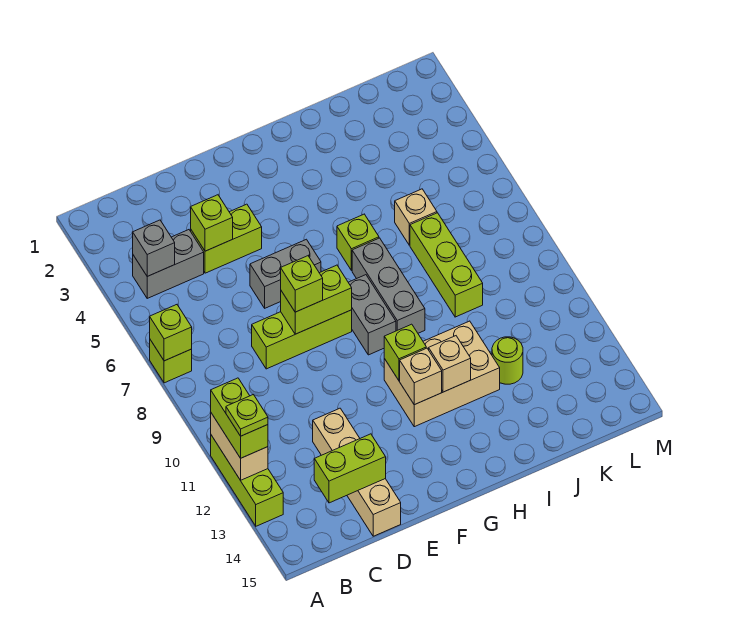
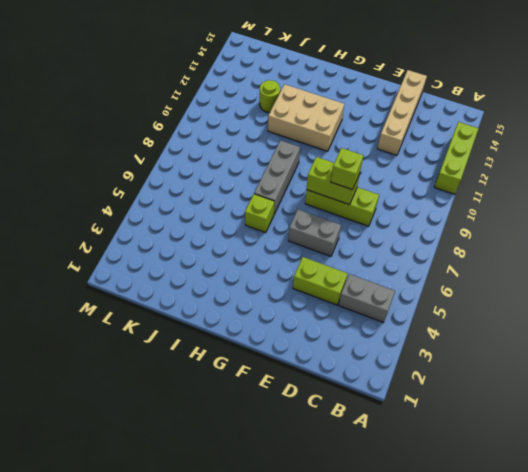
none -> lime brick A7 level 1
none -> grey brick G8:G9 level 1
none -> tan brick J6 level 1

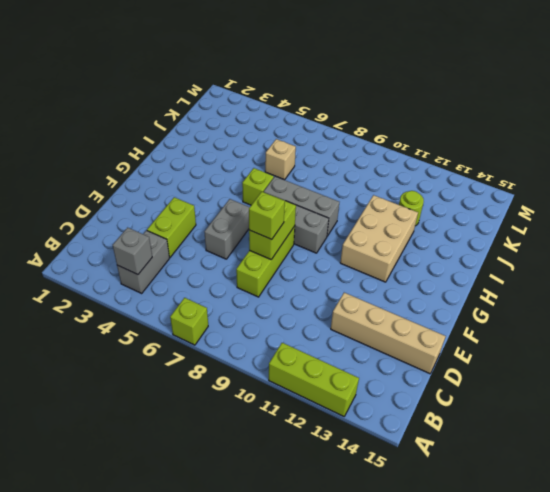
none -> lime brick J7:J9 level 1
none -> lime brick A7 level 2
none -> tan brick A11:A12 level 2

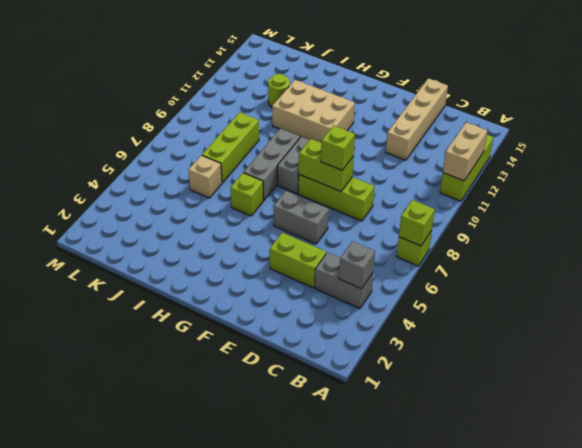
none -> lime brick C14:D14 level 2
none -> lime brick D4 level 2
none -> lime brick G11 level 2

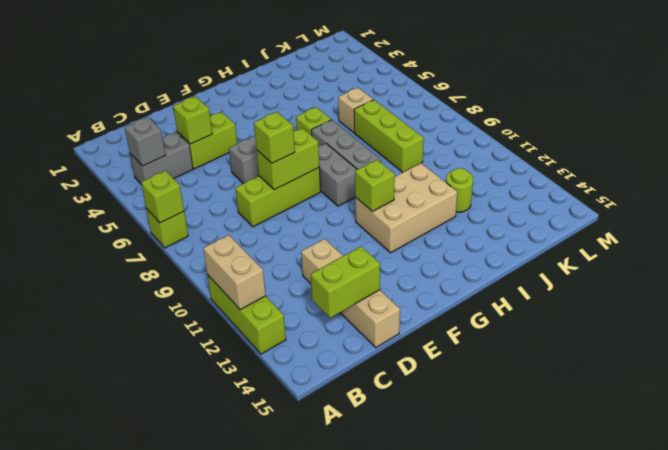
none -> tan brick G12 level 2
none -> tan brick H12 level 2
none -> lime brick A11:A12 level 3

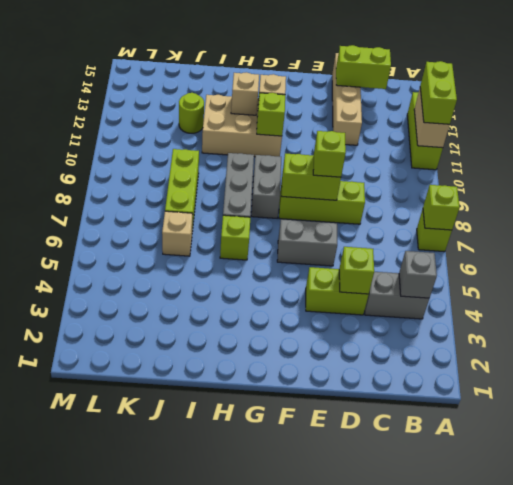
none -> lime plate A12 level 4

